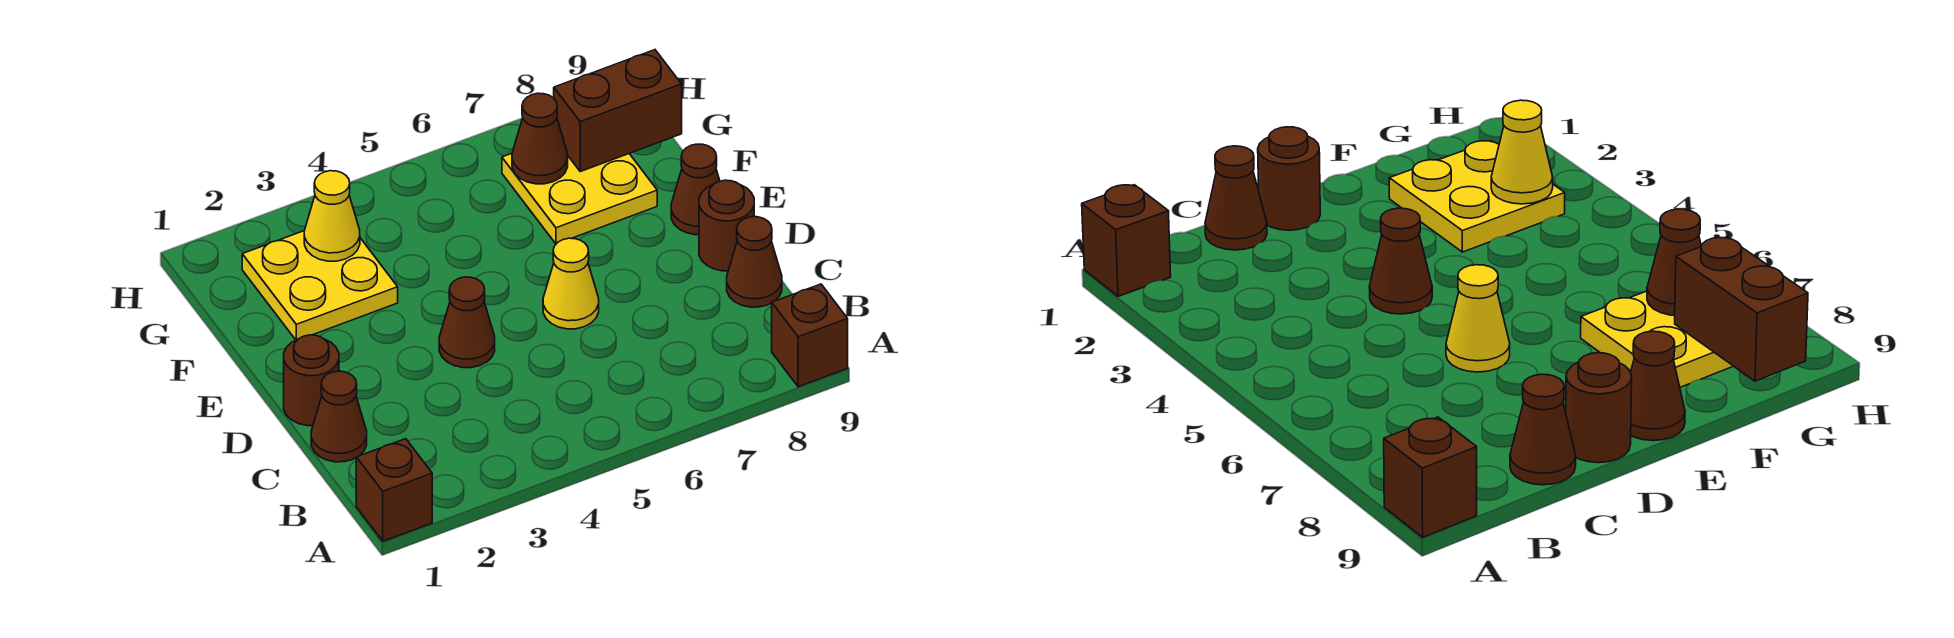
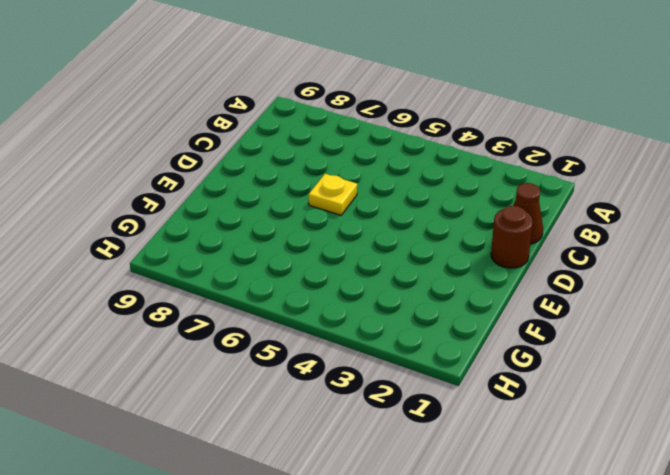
yellow plate D6 level 1 -> yellow cone D6 level 1
none -> brown brick A1 level 1
none -> brown brick A9 level 1
none -> brown cone C9 level 1

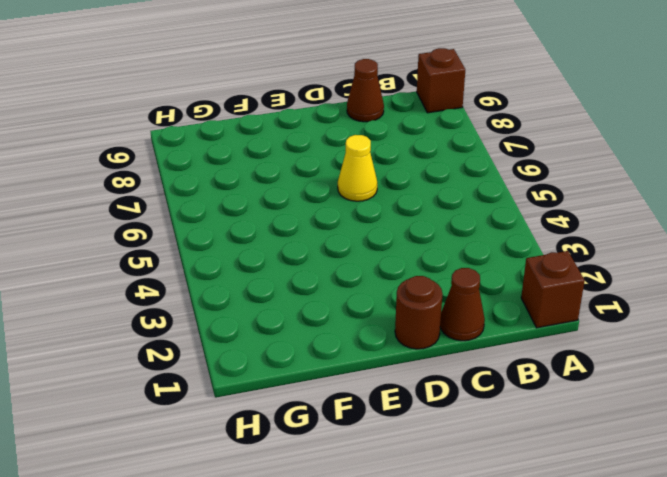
none -> brown cone D4 level 1
none -> brown round brick D9 level 1
none -> brown cone E9 level 1

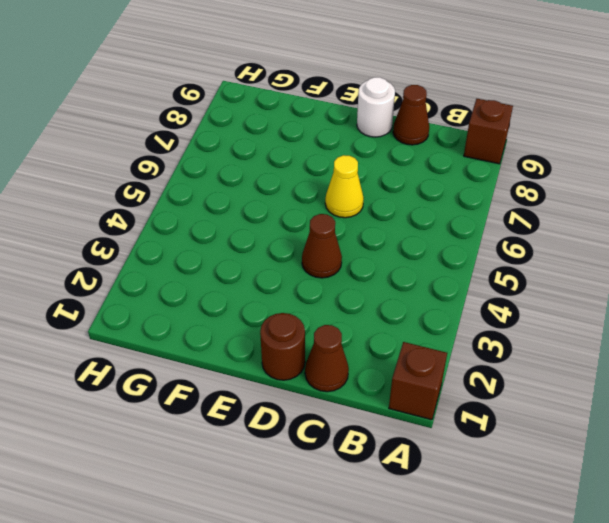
white round brick D9 level 1 -> brown round brick D9 level 1
none -> brown cone E9 level 1
none -> yellow plate F2:G3 level 1
none -> yellow plate F7:G8 level 1

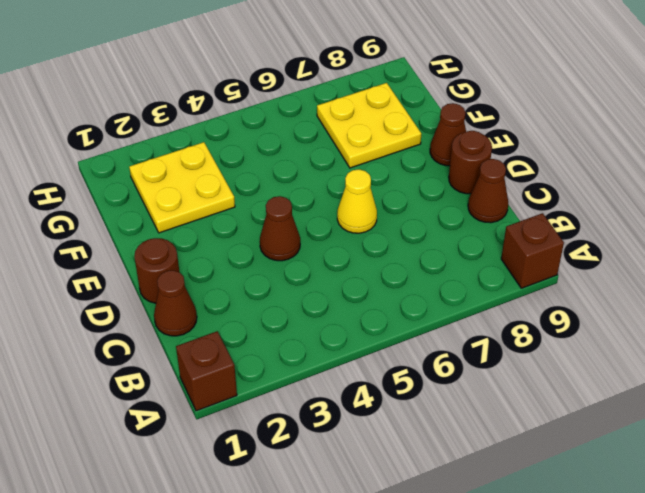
none -> yellow cone G3 level 2
none -> brown cone G7 level 2
none -> brown brick G8:G9 level 2

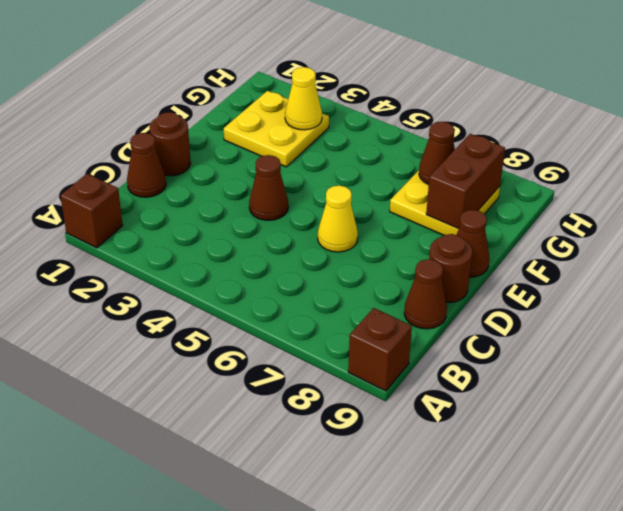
brown brick F8:G8 level 2 -> brown brick G8:G9 level 2

